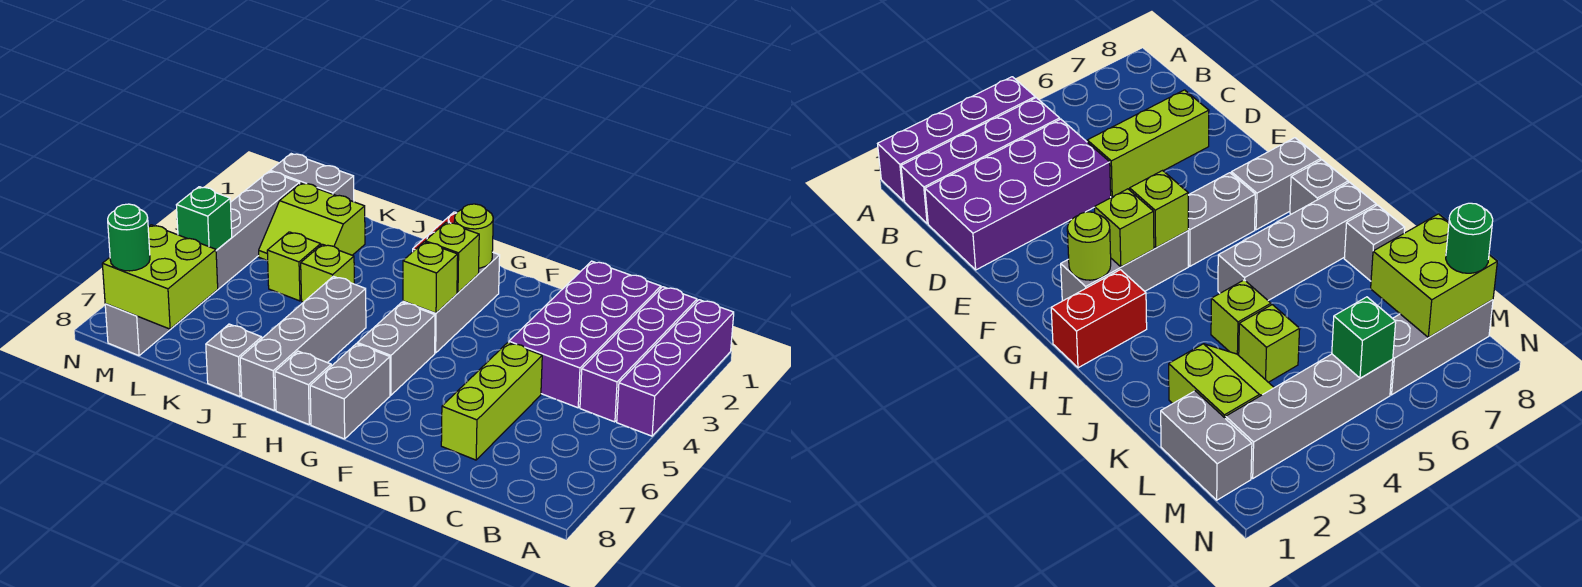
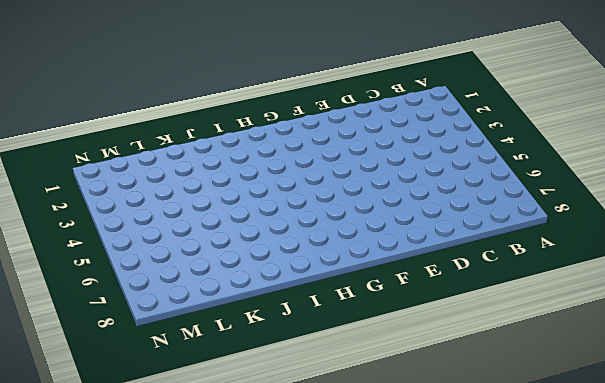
none -> purple brick A1:A4 level 1
none -> purple brick B1:B4 level 1
none -> purple brick C1:D4 level 1

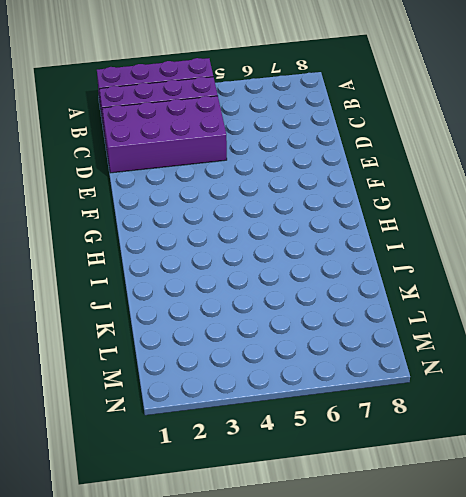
none -> lime brick D5:D7 level 1
none -> grey brick G2:G4 level 1
none -> grey brick G5:G6 level 1

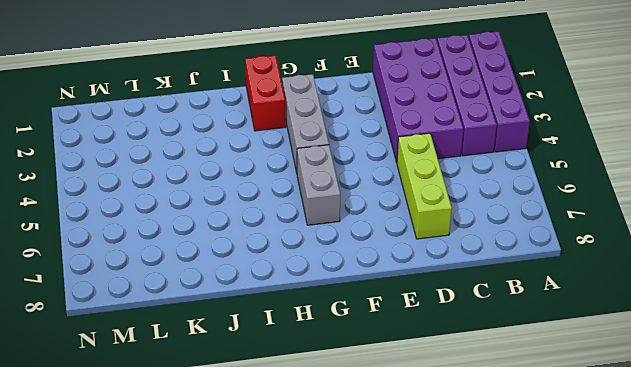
none -> grey brick G7:G8 level 1
none -> grey brick H8 level 1
none -> grey brick I5:I8 level 1

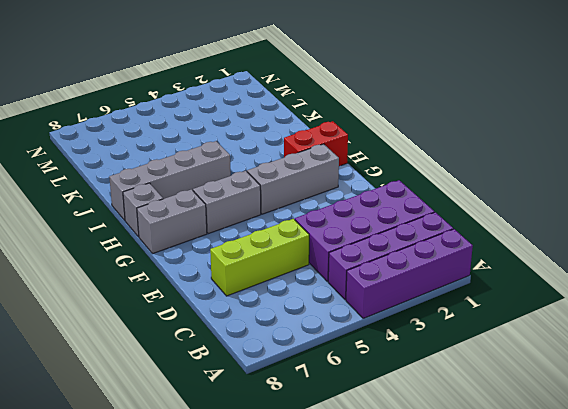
none -> lime brick J4 level 1
none -> grey brick J8 level 1
none -> lime slope K2:L3 level 1 top 2

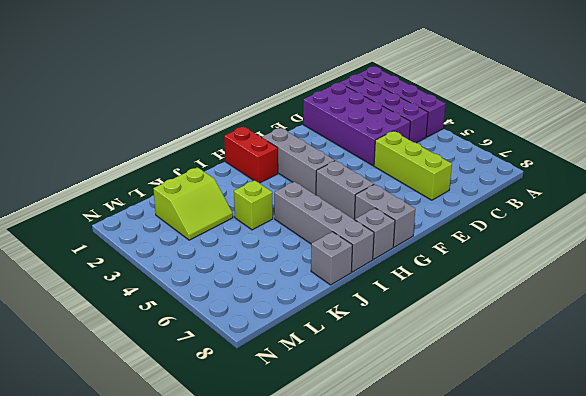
none -> lime brick K4 level 1
none -> grey brick L1:M1 level 1
none -> grey brick M2:M5 level 1

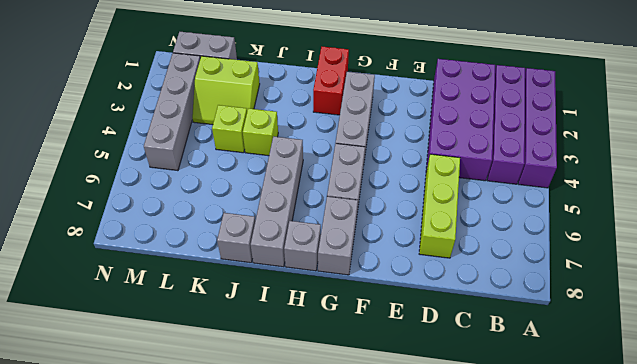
none -> grey brick M6:M8 level 1
none -> lime round brick G2 level 2
none -> lime brick G3 level 2

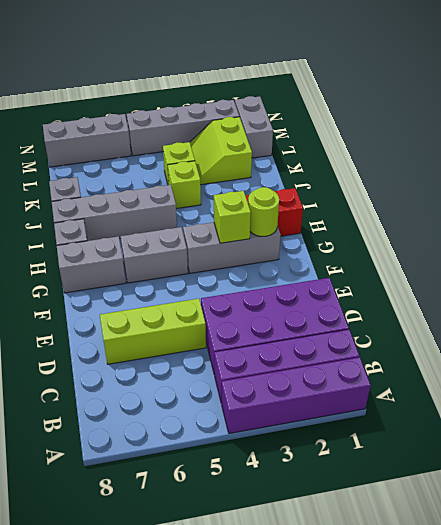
none -> lime brick G4 level 2
none -> lime brick L7:M8 level 2
none -> green brick M5 level 2

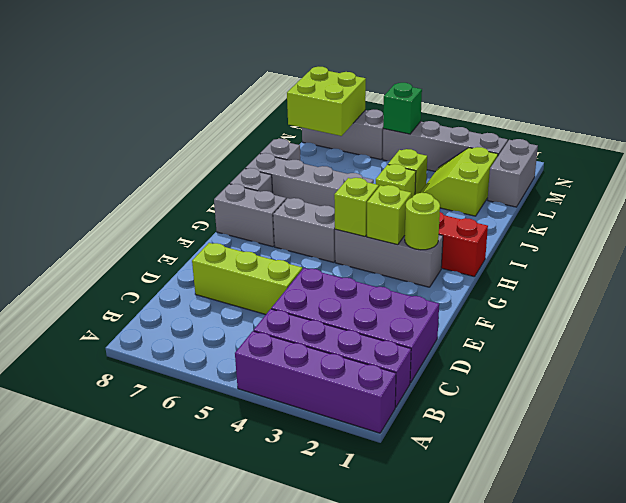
none -> green round brick M8 level 3

